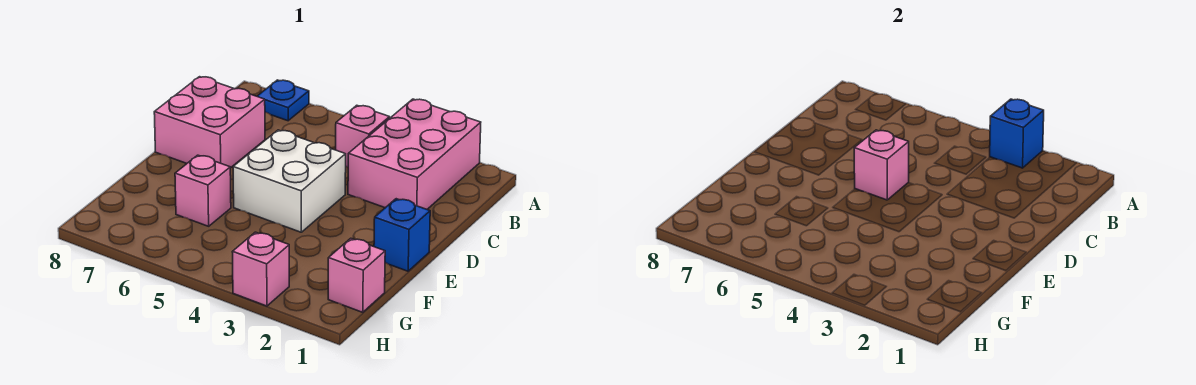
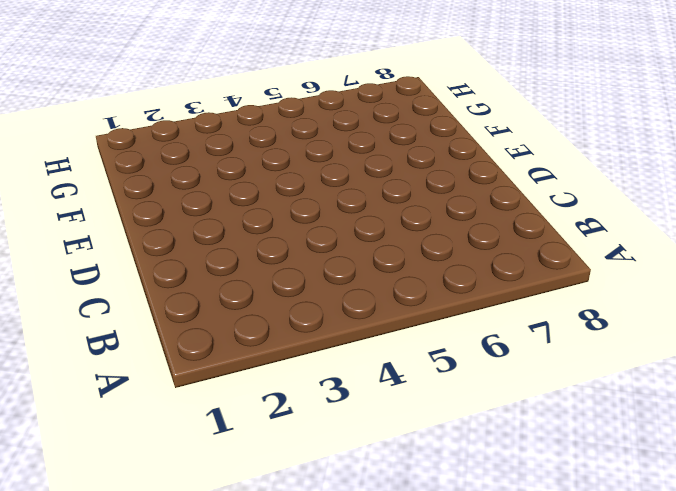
none -> pink brick A2:C3 level 1
none -> blue plate A7 level 1

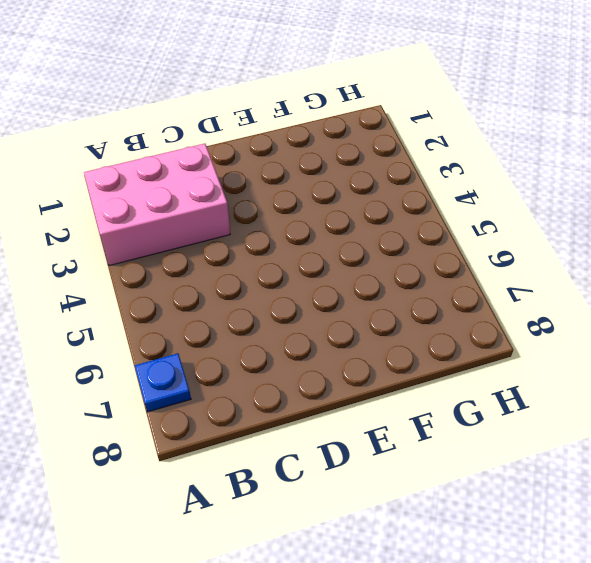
none -> pink brick B4 level 1
none -> pink brick C7:D8 level 1

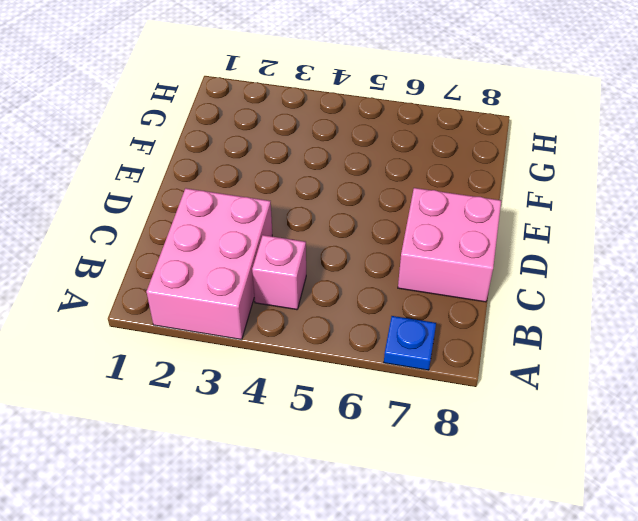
none -> white brick D4:E5 level 1
none -> blue brick E1 level 1

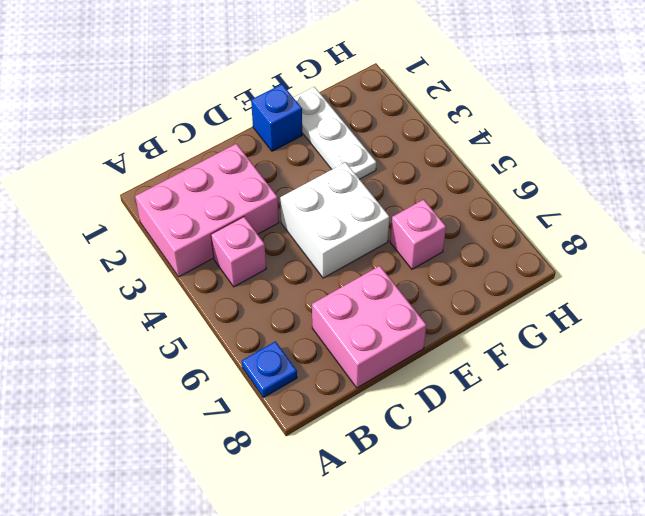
white plate F1:F3 level 1 -> none
none -> pink brick G1 level 1
none -> pink brick H3 level 1

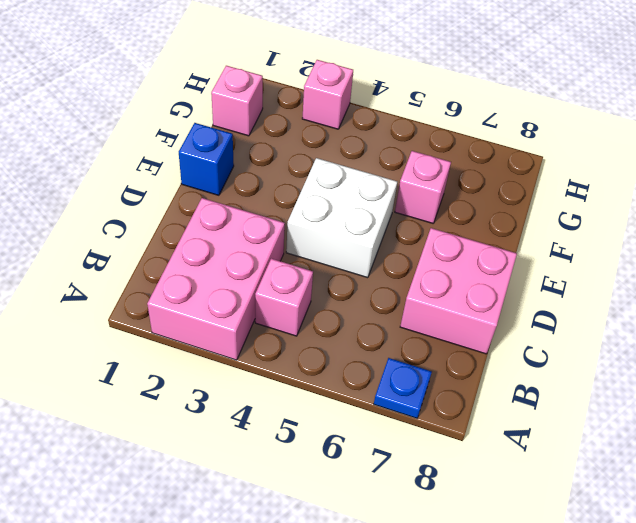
none -> blue brick A3 level 2
none -> pink brick D5 level 2

